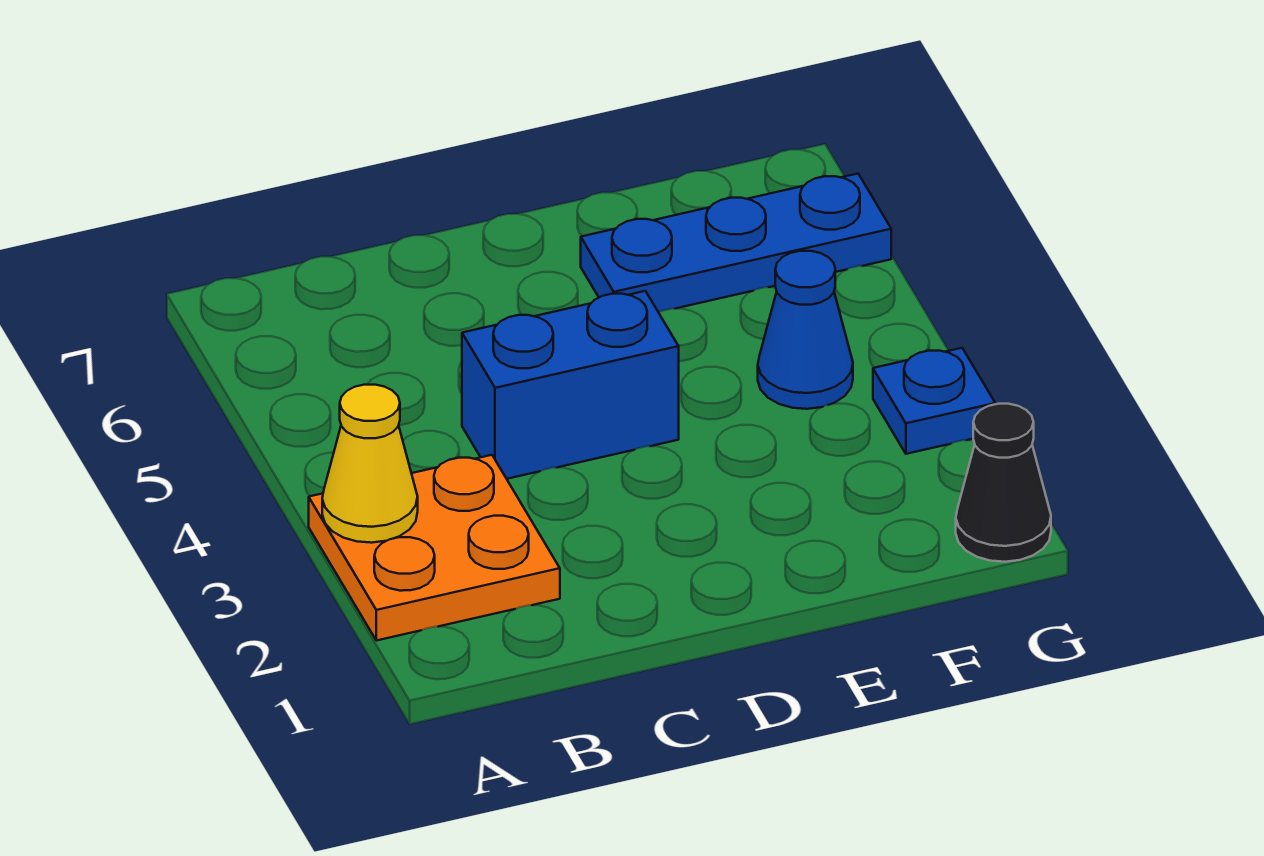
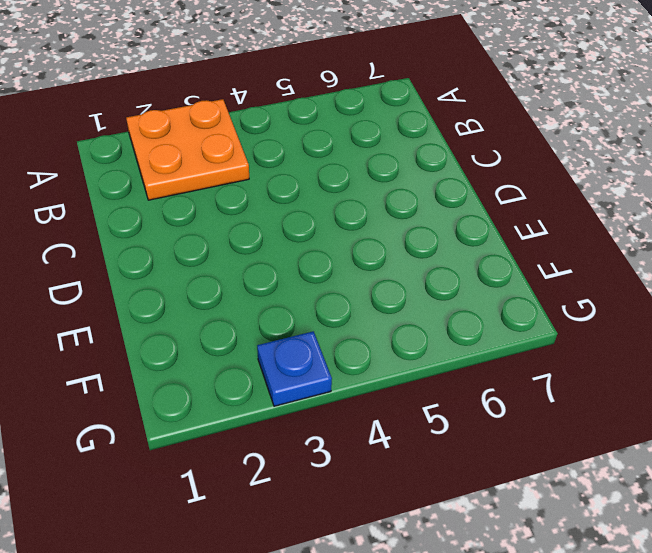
none -> blue brick C4:D4 level 1
none -> blue plate E6:G6 level 1

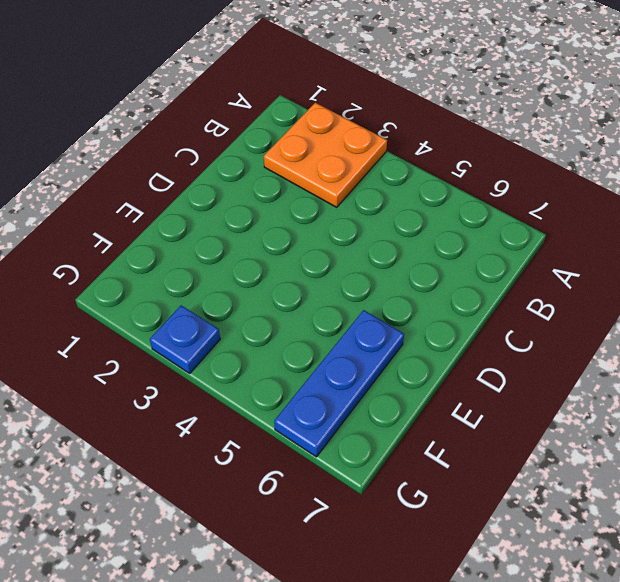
none -> blue brick C4:D4 level 1
none -> blue cone F4 level 1

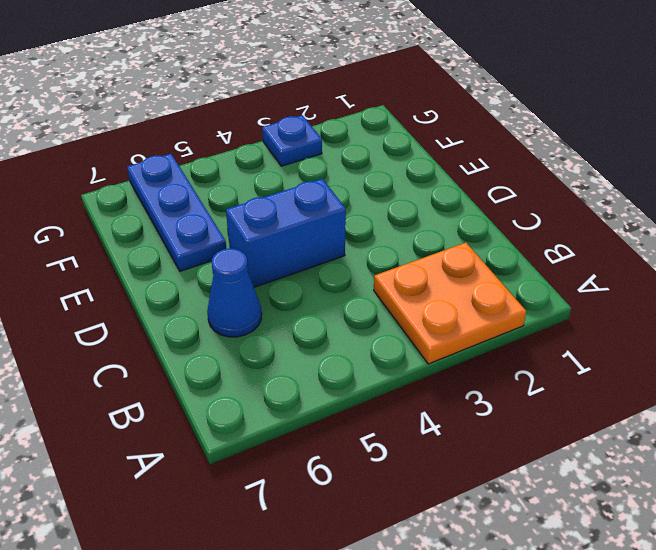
blue cone C6 level 1 -> blue cone F4 level 1
blue brick D4:D5 level 1 -> blue brick C4:D4 level 1
none -> black cone G1 level 1
none -> yellow cone A3 level 2

